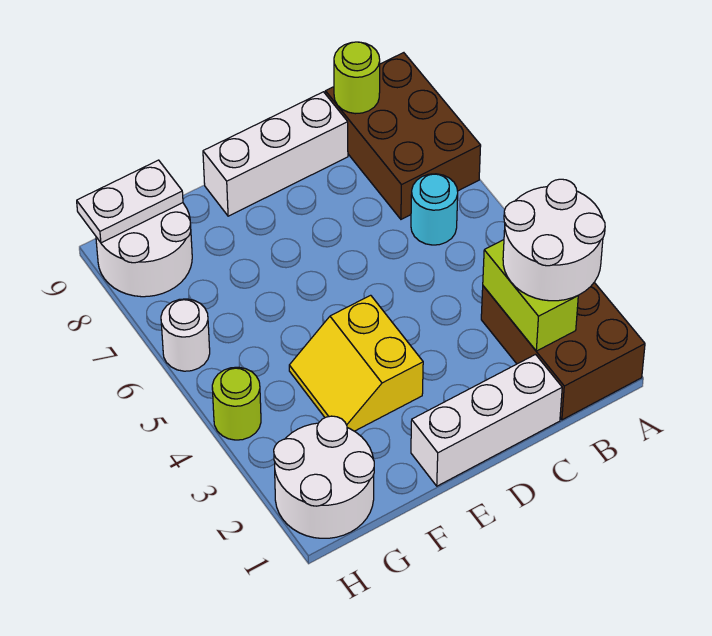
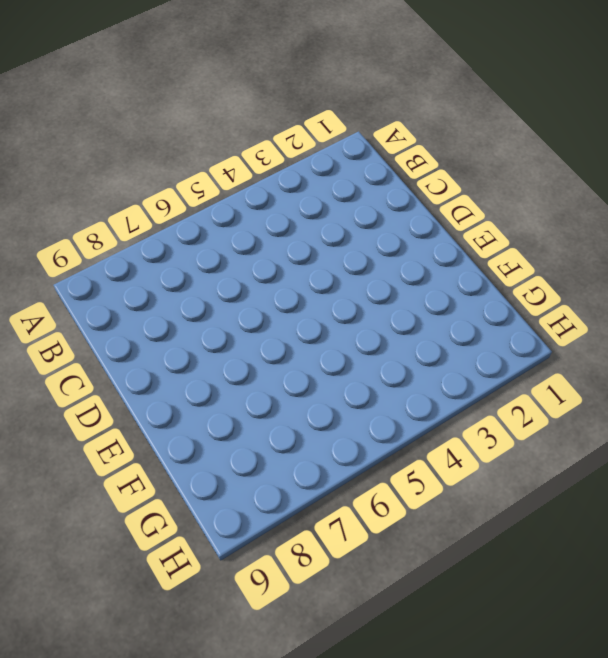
none -> brown brick A1:B3 level 1
none -> brown brick A7:B9 level 1
none -> cyan round brick B6 level 1

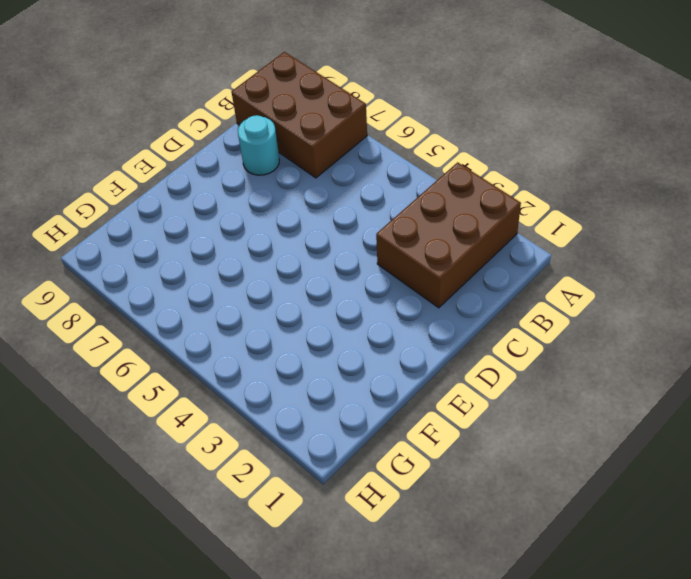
brown brick A2:C3 level 1 -> brown brick A1:B3 level 1
cyan round brick C8 level 1 -> cyan round brick B6 level 1
none -> white brick C1:E1 level 1
none -> white brick C9:E9 level 1
none -> yellow slope E3:F4 level 1 top E

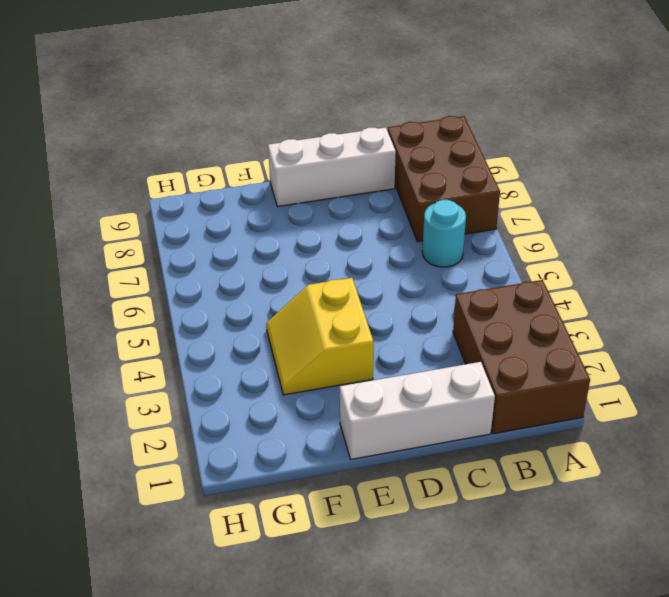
none -> white round brick G1:H2 level 1
none -> white round brick G8:H9 level 1
none -> lime round brick H4 level 1

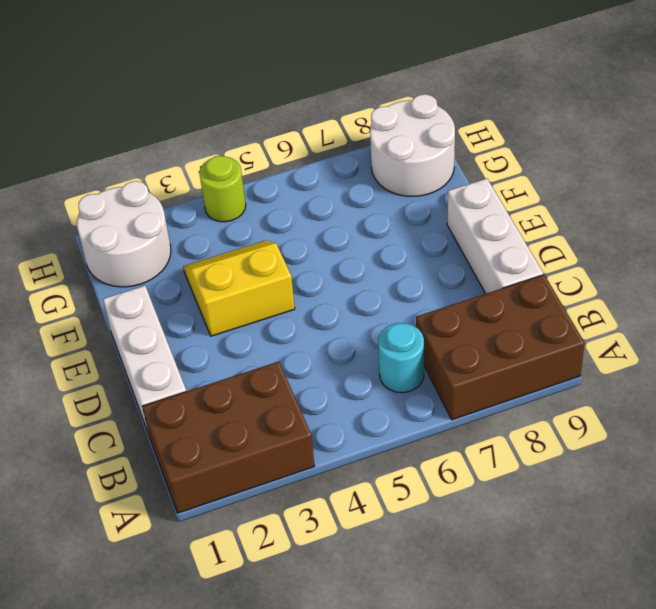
none -> white round brick H6 level 1
none -> lime brick B2:B3 level 2
none -> lime round brick B9 level 2

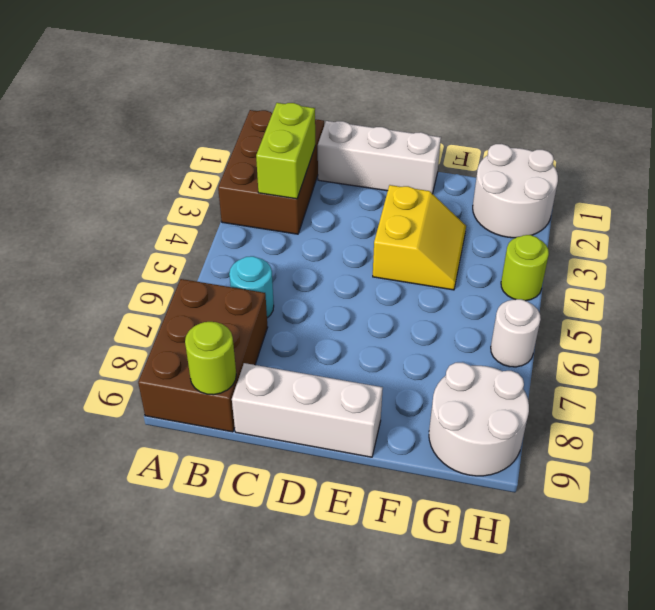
none -> white plate G9:H9 level 2
none -> white round brick A2:B3 level 3

